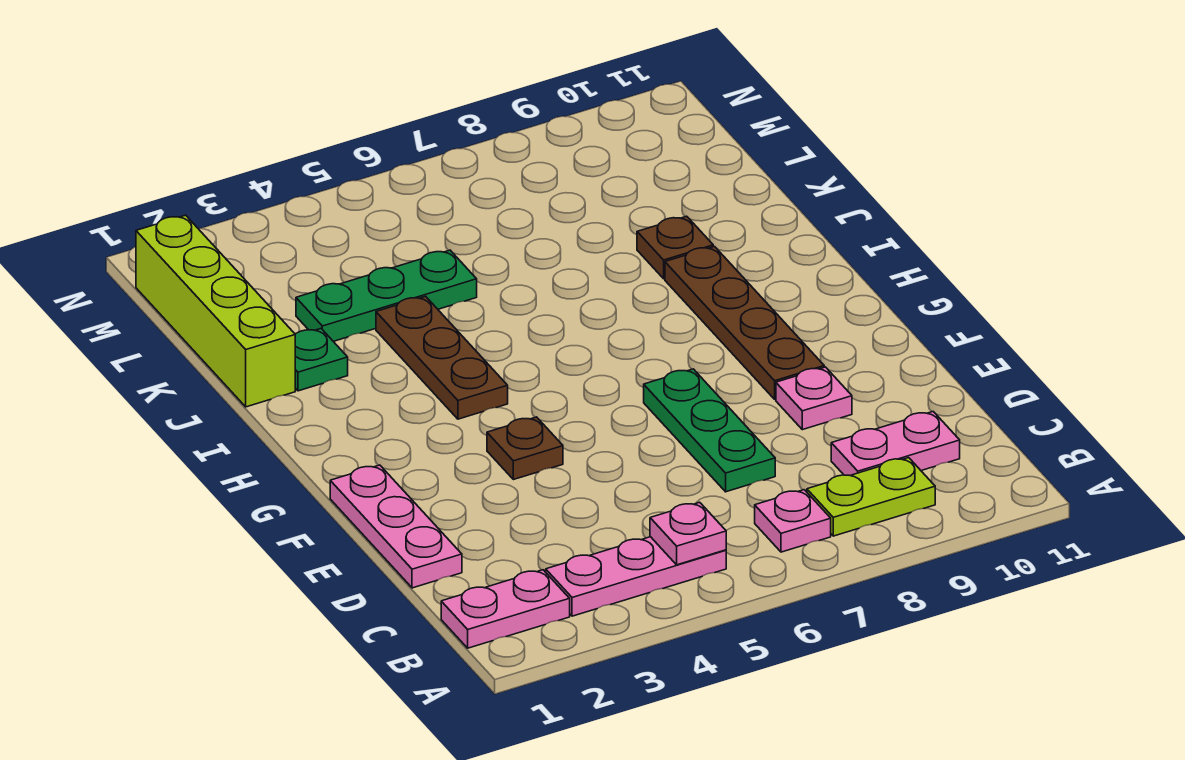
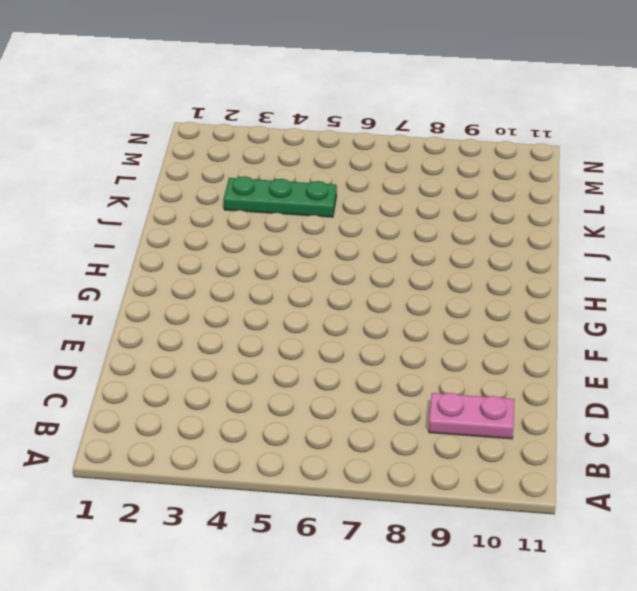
none -> pink plate B1:B2 level 1
none -> pink plate B3:B5 level 1
none -> pink plate B7 level 1

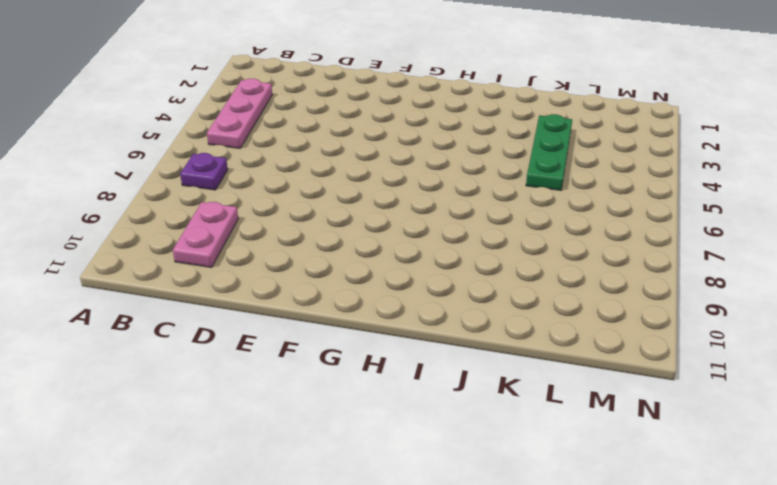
purple plate B7 level 1 -> pink plate B7 level 1
none -> pink plate B1:B2 level 1
none -> lime plate B8:B9 level 1
none -> pink plate D1:F1 level 1

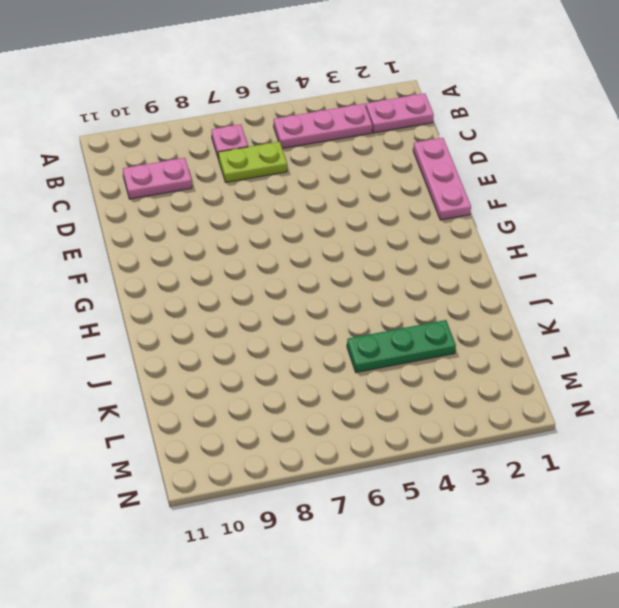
lime plate C6:C7 level 1 -> lime plate B8:B9 level 1
none -> green plate D7:F7 level 1
none -> pink plate E9 level 1
none -> brown plate F4 level 1

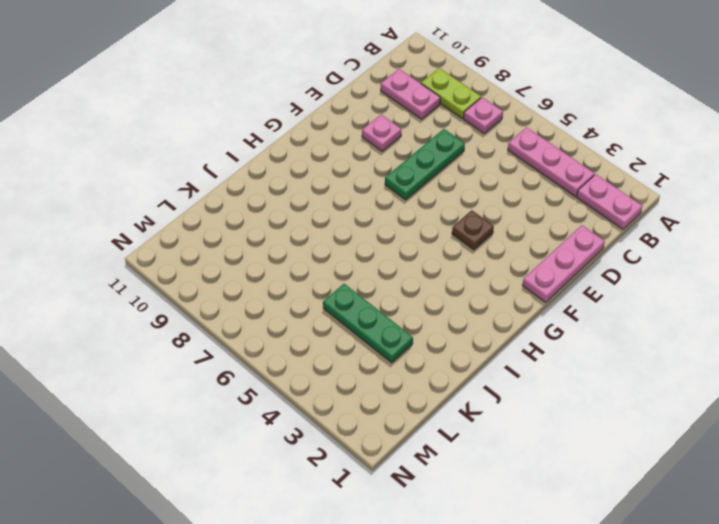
none -> brown plate F9:I9 level 1
none -> brown plate H4:J4 level 1
none -> lime brick J1:M1 level 1

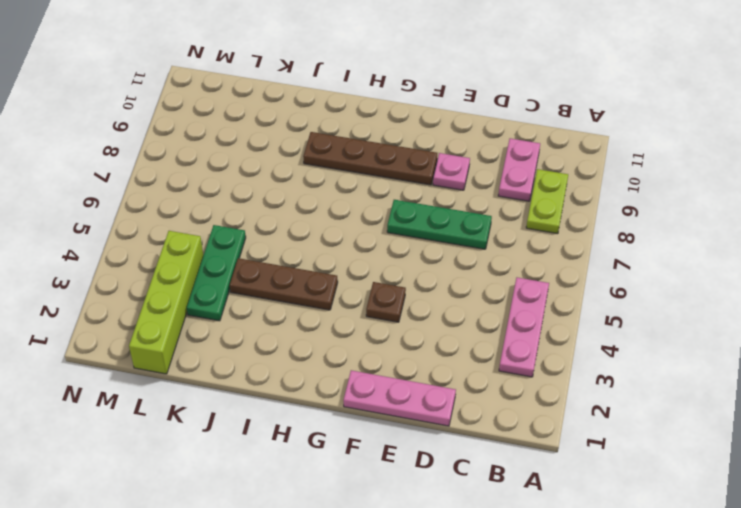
lime brick L1:L4 level 1 -> lime brick J1:M1 level 1
none -> pink plate B1:B2 level 1
none -> pink plate B7 level 1
none -> green plate J2 level 1

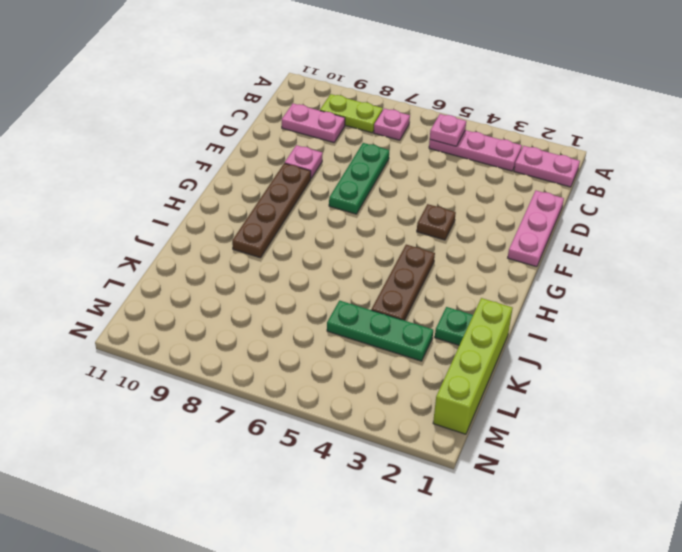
none -> brown plate J9 level 1

